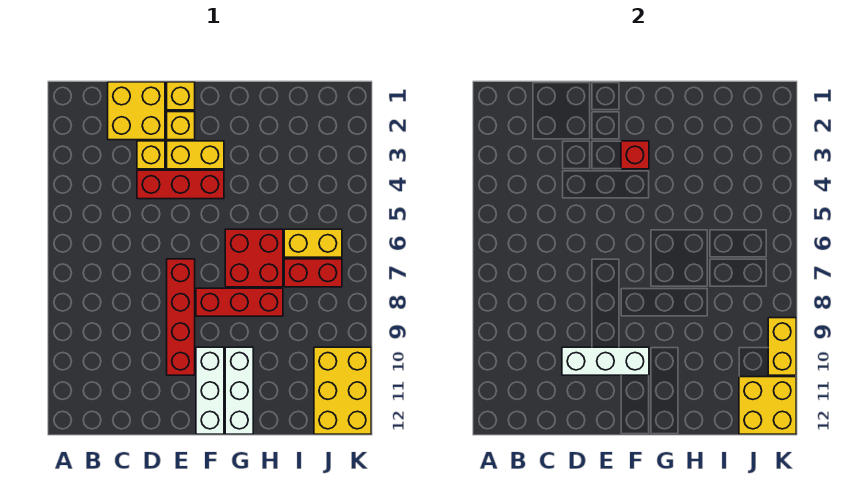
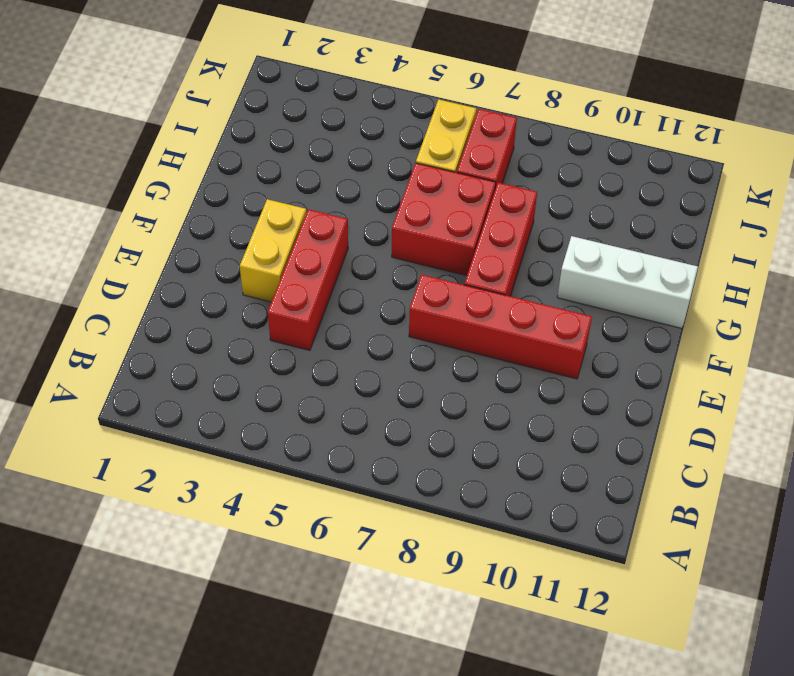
none -> yellow brick C1:D2 level 1
none -> yellow brick D3 level 1
none -> yellow brick E1 level 1

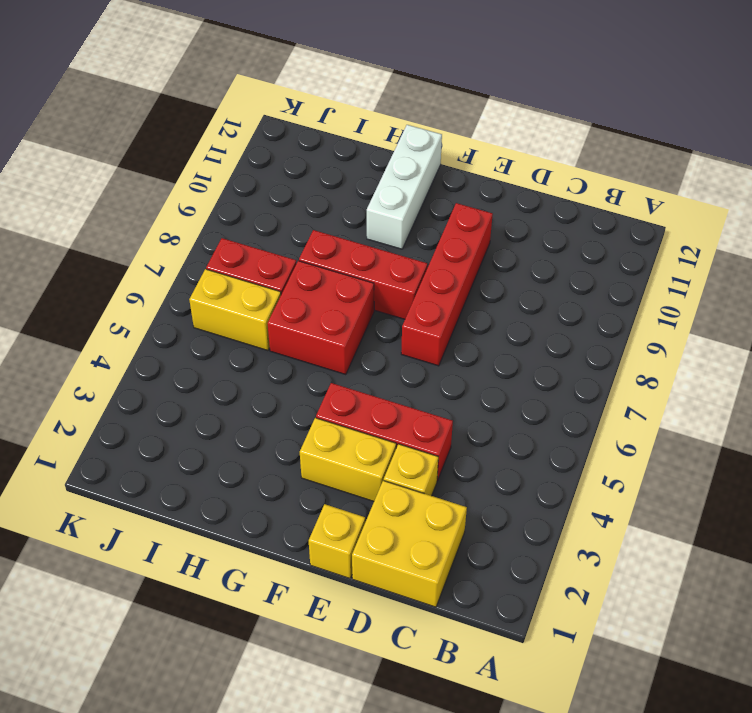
none -> yellow brick E2 level 1
none -> white brick F10:F12 level 1
none -> yellow brick J10:K12 level 1

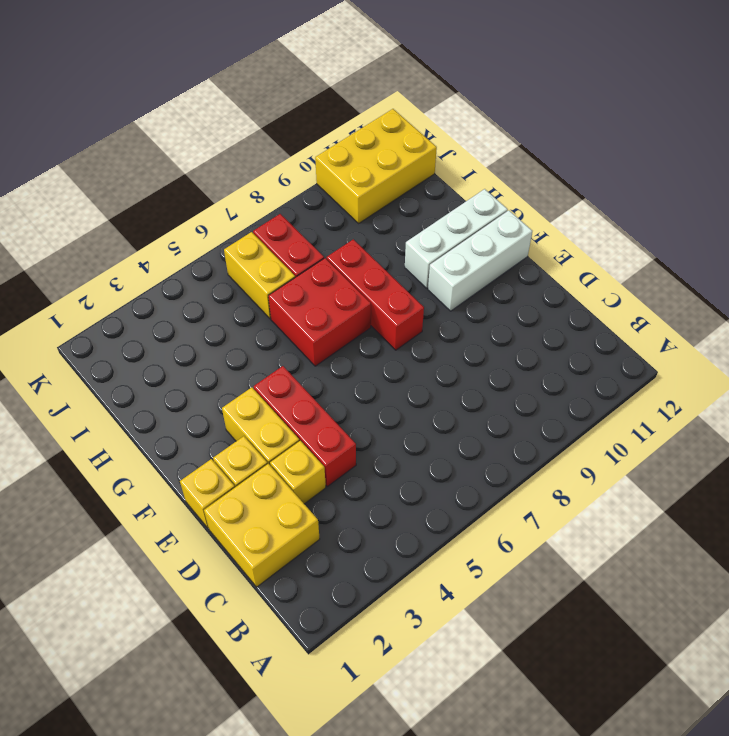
none -> red brick E7:E10 level 1
none -> white brick D10:F10 level 2
none -> red brick F3 level 2

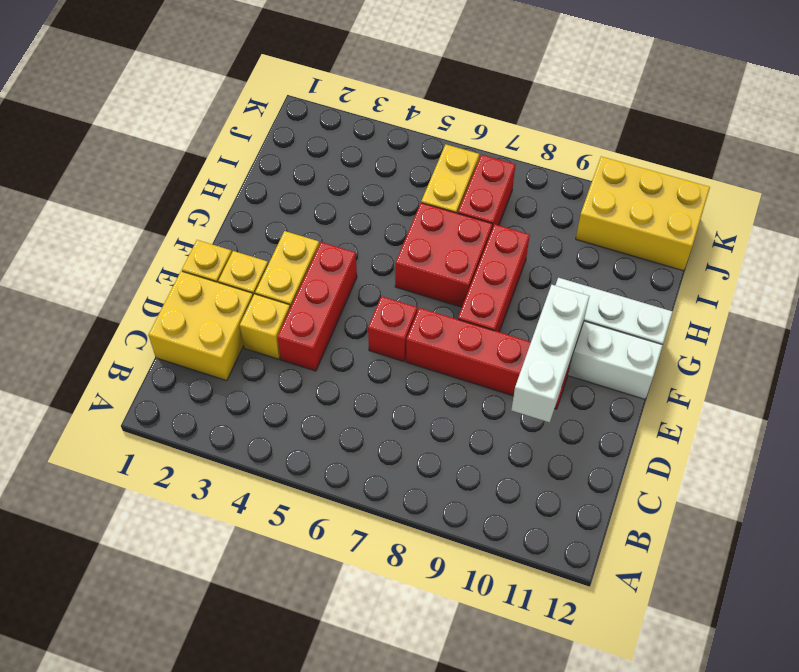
red brick E6 level 1 -> red brick F3 level 2
none -> yellow brick J11:K12 level 2
none -> yellow brick K9:K10 level 2

